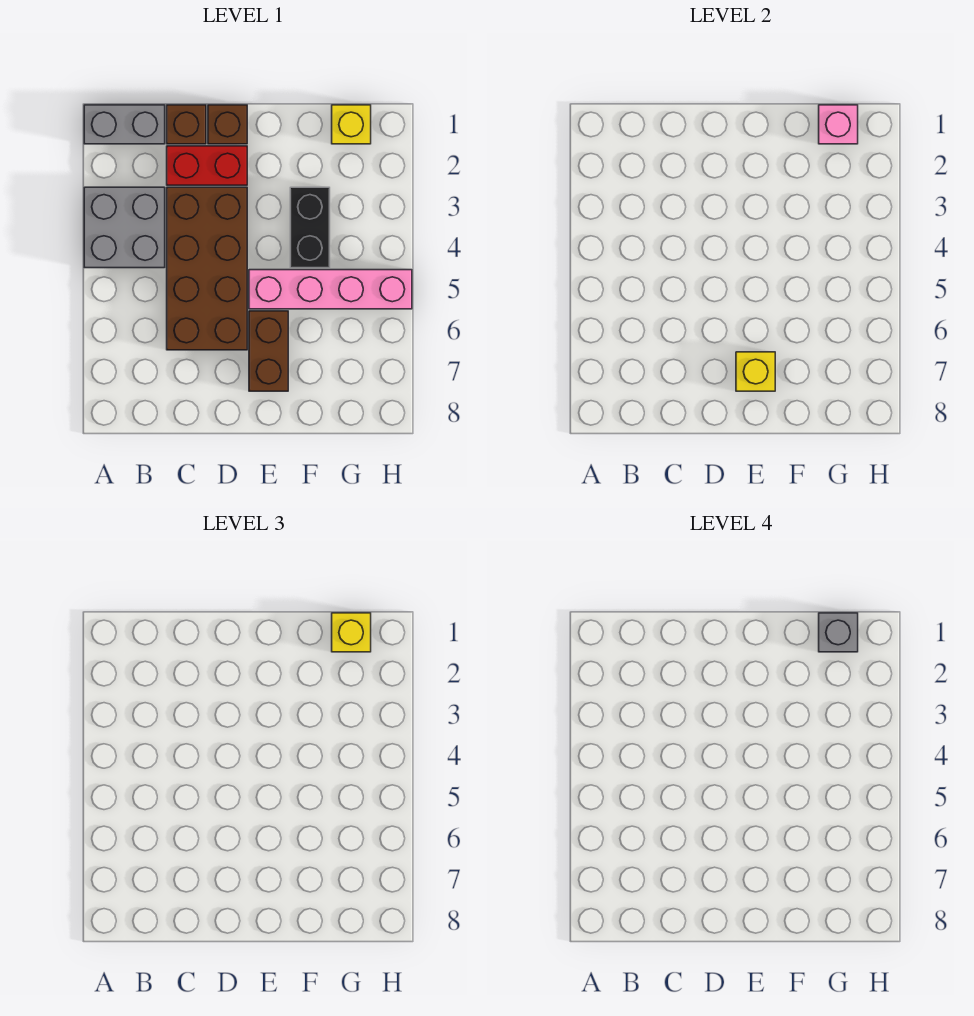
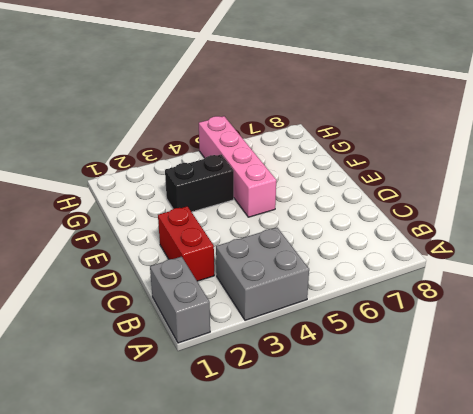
none -> brown brick C1 level 1
none -> brown brick C3:D6 level 1
none -> brown brick D1 level 1

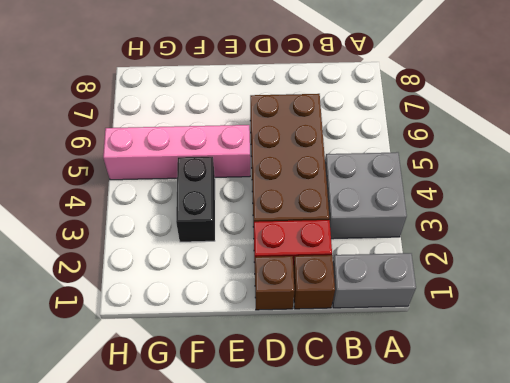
none -> brown brick E6:E7 level 1
none -> yellow brick G1 level 1
none -> yellow brick E7 level 2

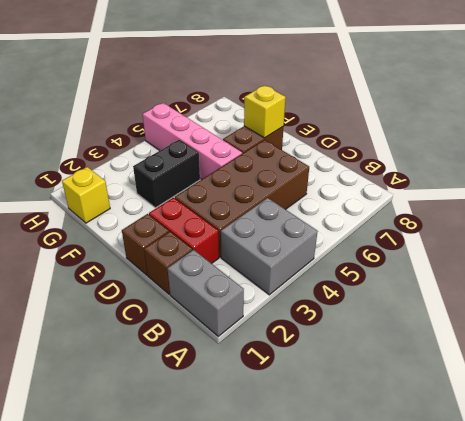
none -> pink brick G1 level 2
none -> yellow brick G1 level 3
none -> grey brick G1 level 4

